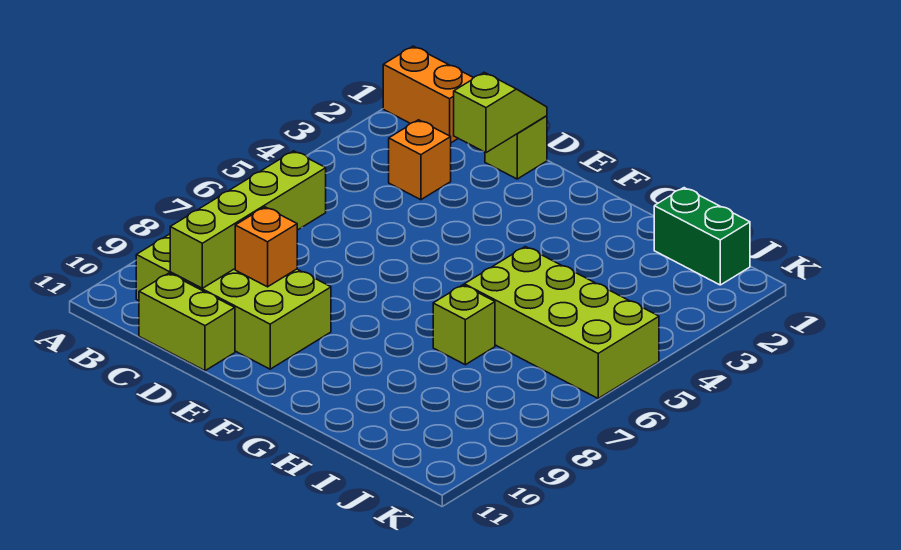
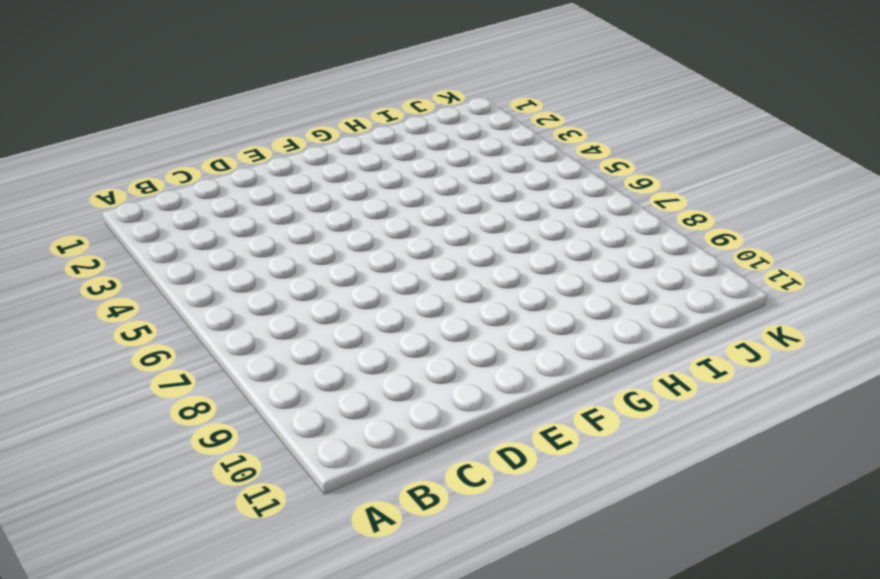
none -> orange brick A1:B1 level 1
none -> lime brick B9:E10 level 1

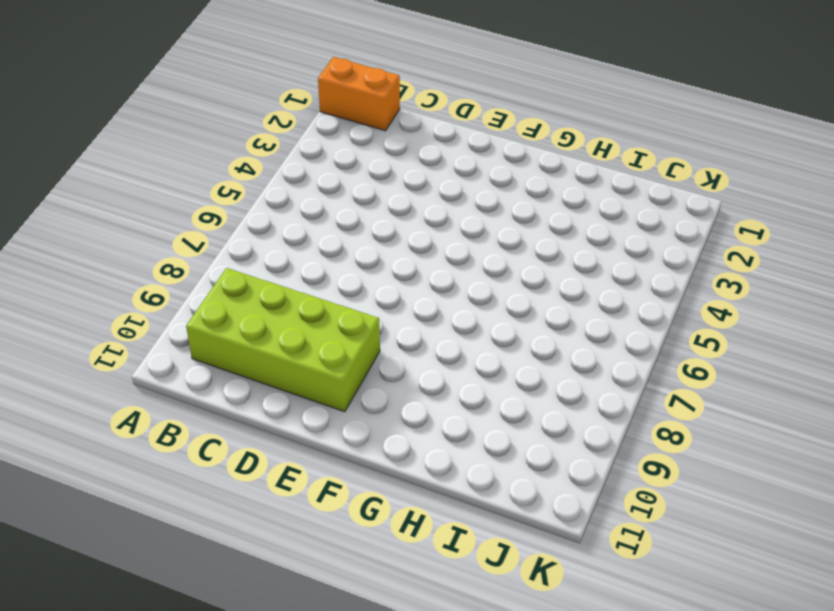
none -> orange brick C3 level 1
none -> lime brick C11:D11 level 1

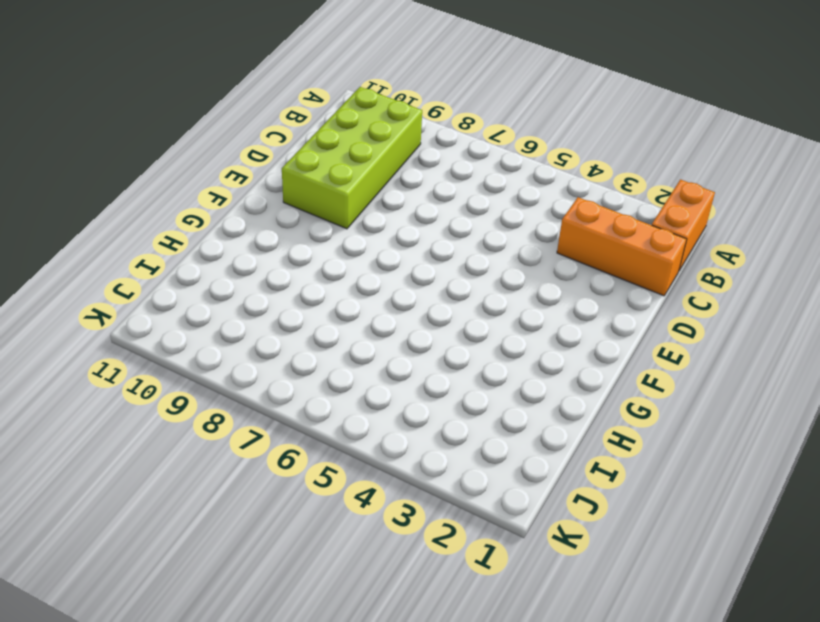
orange brick C1:C3 level 1 -> orange brick C3 level 1
none -> lime brick C11:D11 level 1
none -> lime brick D1 level 1

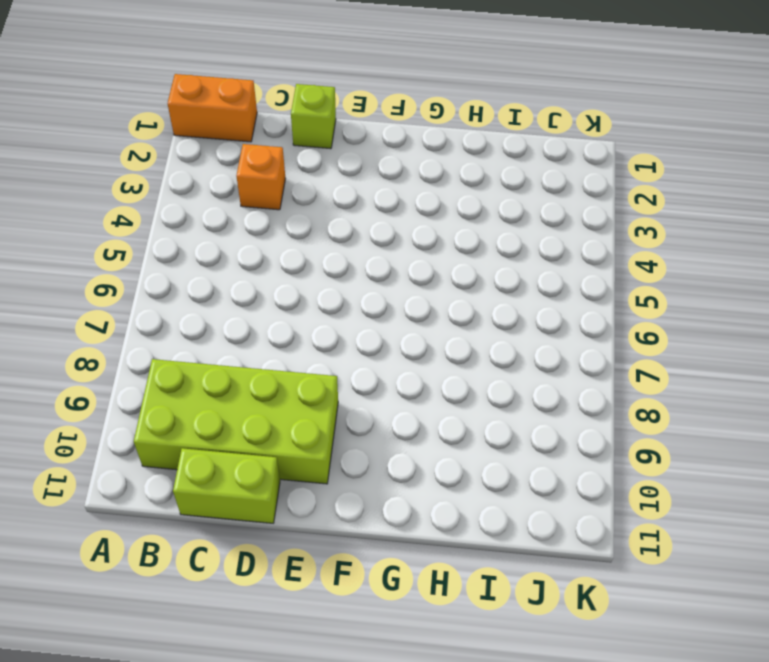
none -> lime brick H5:K6 level 1
none -> lime brick H7 level 1

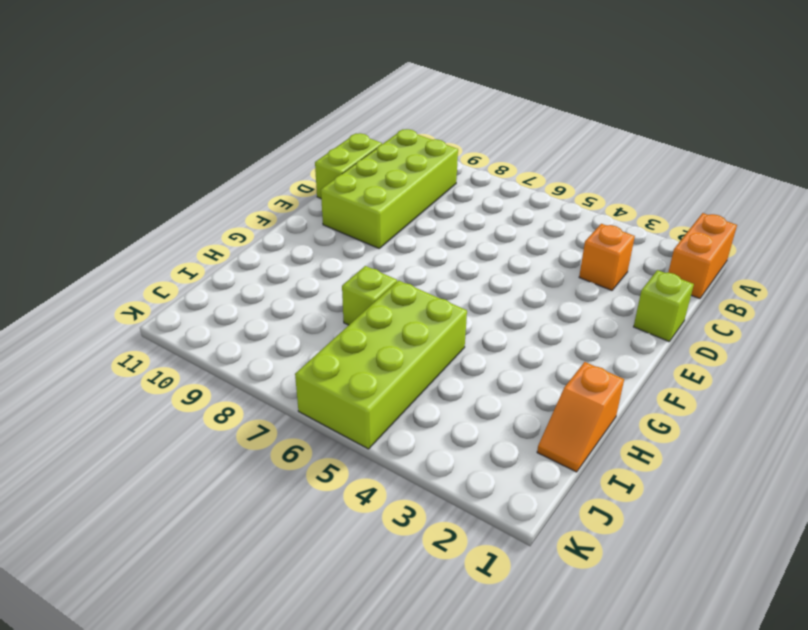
orange slope H1:I1 level 1 top H -> green brick I1:J1 level 1
none -> lime brick C7:C10 level 2
none -> lime slope D1:D2 level 2 top 2

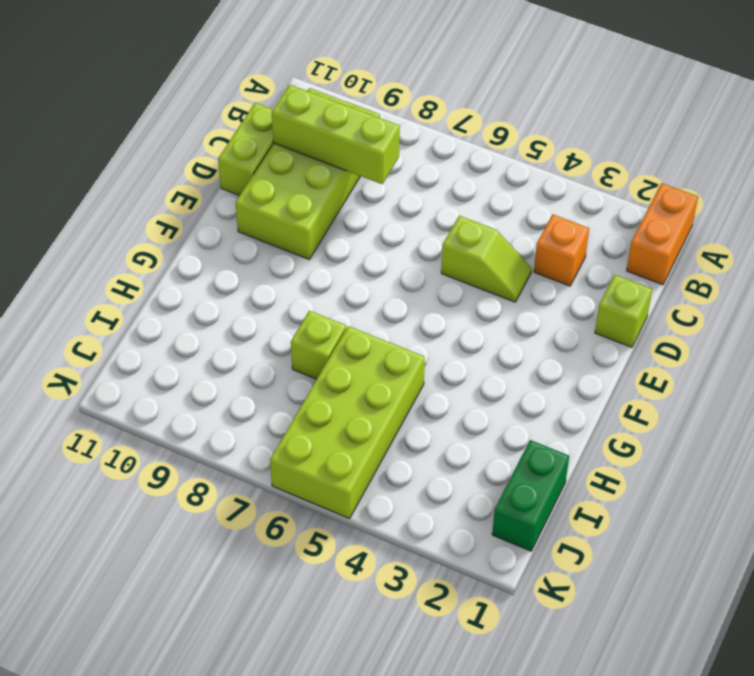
lime brick C8:C10 level 2 -> lime brick C7:C10 level 2
lime slope D4:D5 level 1 top 5 -> lime slope D1:D2 level 2 top 2
none -> orange brick D9 level 2

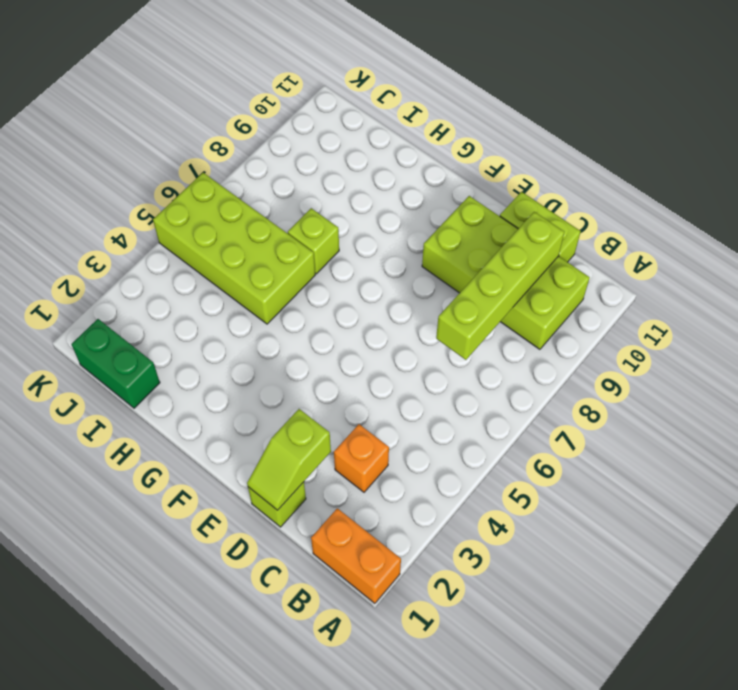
none -> orange brick D9 level 2

